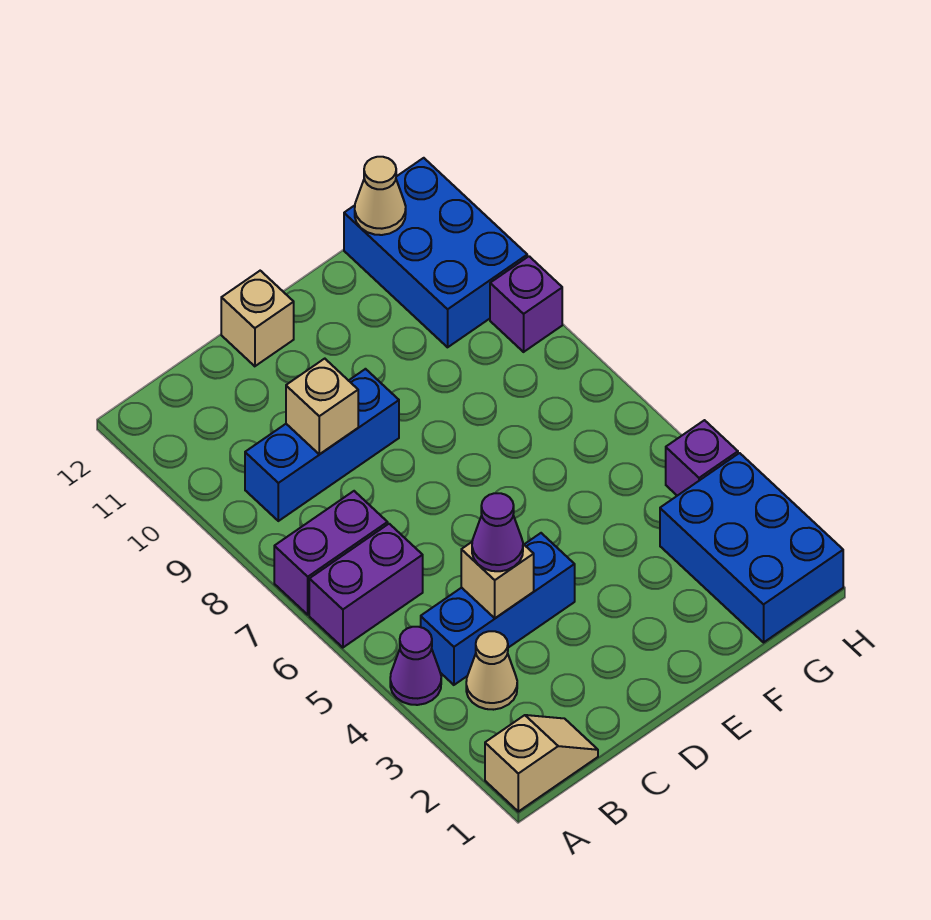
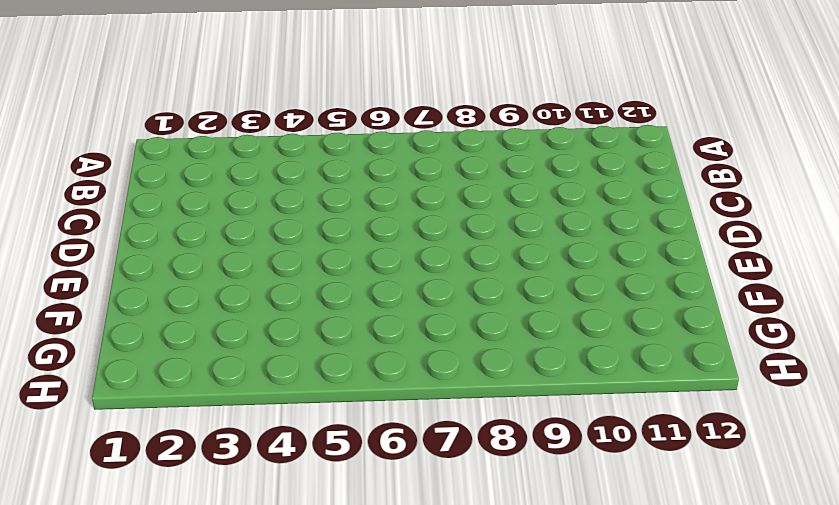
none -> tan slope A1:B1 level 1 top A
none -> purple cone A4 level 1
none -> purple brick A6:B6 level 1

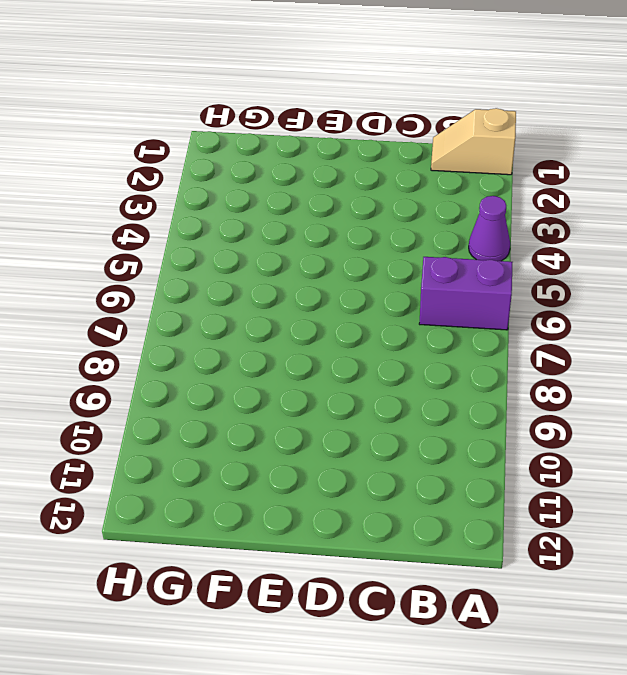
none -> purple brick A7:B7 level 1
none -> tan cone B3 level 1
none -> blue brick B4:D4 level 1

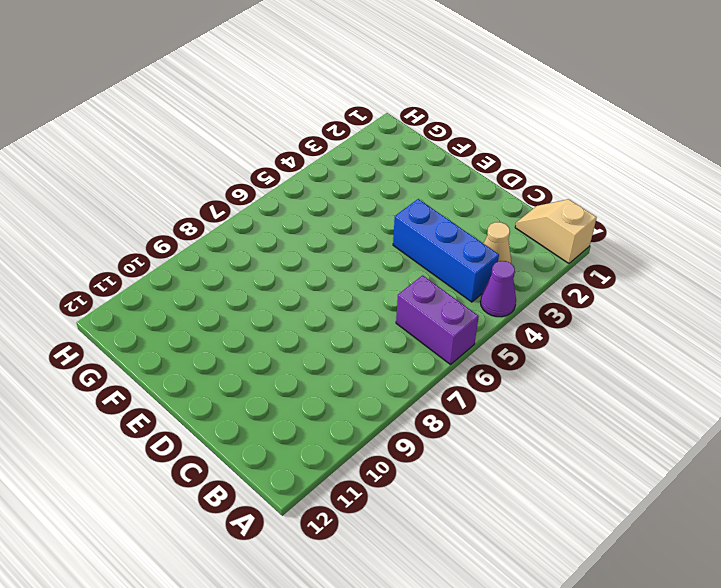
none -> purple brick A7:B7 level 1
none -> blue brick B9:D9 level 1
none -> tan brick D12 level 1

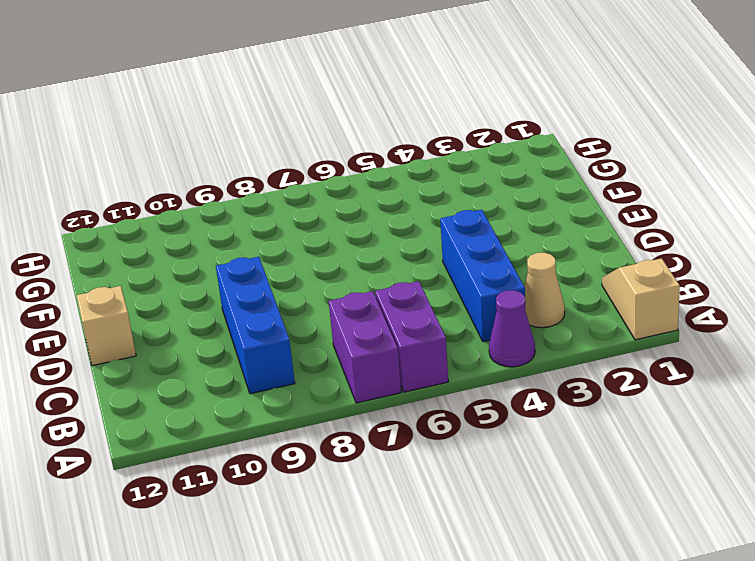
none -> blue brick G1:H3 level 1
none -> blue brick G10:H12 level 1
none -> purple brick H4 level 1

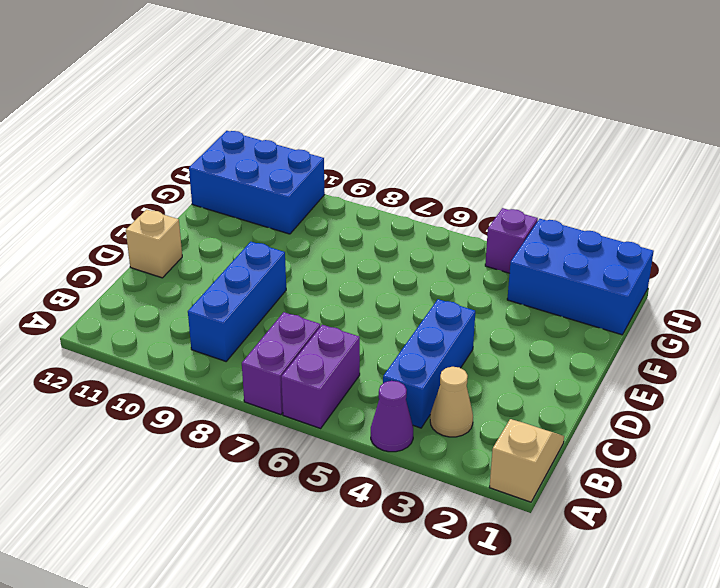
none -> purple brick H9 level 1
none -> tan brick C4 level 2
none -> tan brick C9 level 2

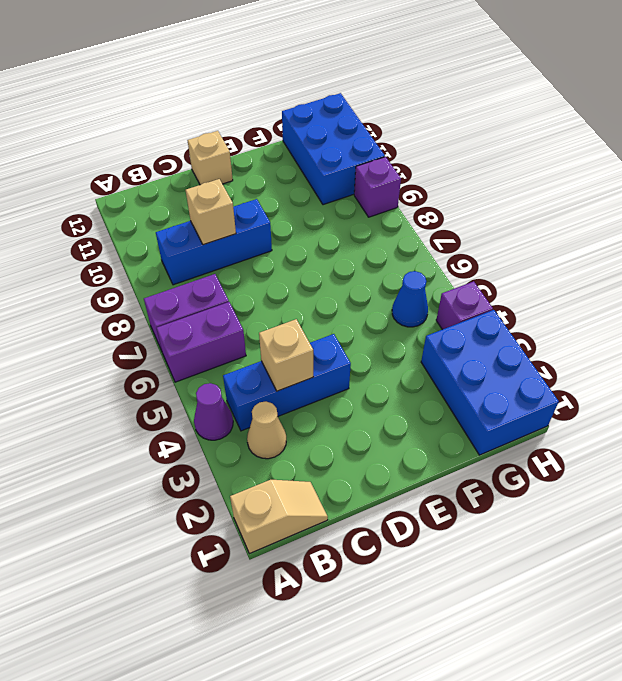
blue cone G5 level 1 -> none
none -> tan cone G12 level 2
none -> purple cone C4 level 3

